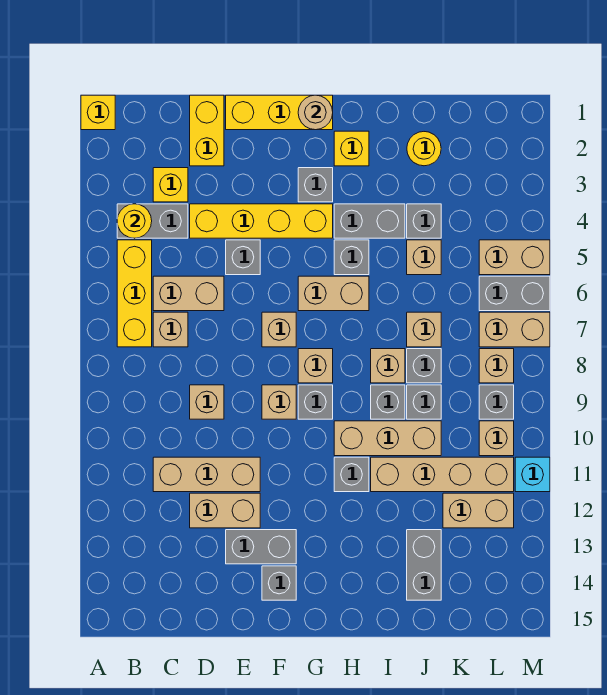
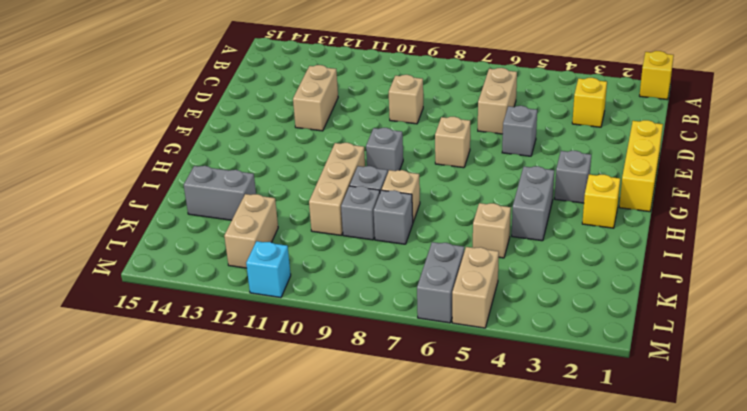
none -> grey brick B4:C4 level 1
none -> yellow brick B5:B7 level 1
none -> tan brick C7 level 1
none -> tan brick C11:E11 level 1

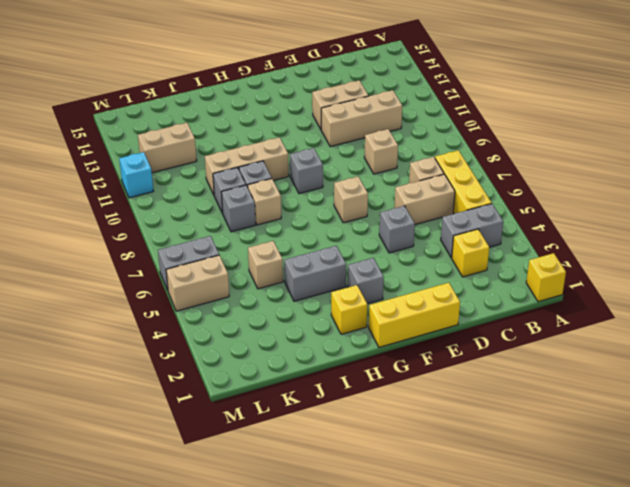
none -> yellow brick D1:D2 level 1
none -> yellow brick D4:G4 level 1
none -> grey brick E13:F13 level 1
none -> tan brick F9 level 1

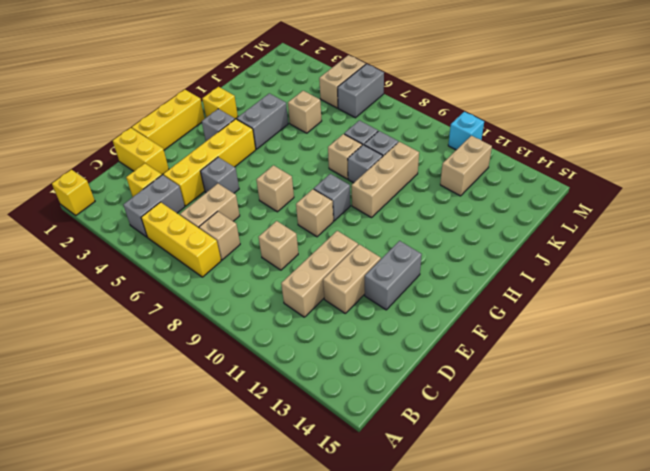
none -> grey brick F14 level 1
none -> tan brick G6:H6 level 1
none -> tan brick G8 level 1
none -> grey brick H5 level 1

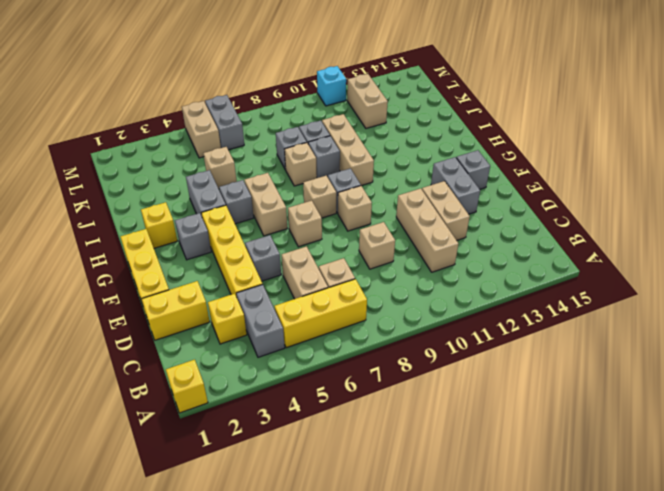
none -> grey brick H11 level 1
none -> tan brick I11:L11 level 1
none -> yellow round brick J2 level 1
none -> grey brick J4 level 1

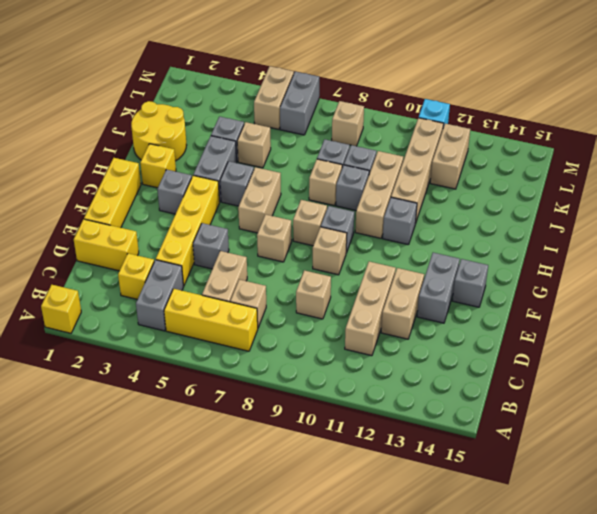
yellow round brick I1:J2 level 1 -> yellow round brick J2 level 1
none -> tan brick J7 level 1
none -> grey brick J13:J14 level 1
none -> tan brick L7:M7 level 1
none -> grey brick L9 level 1

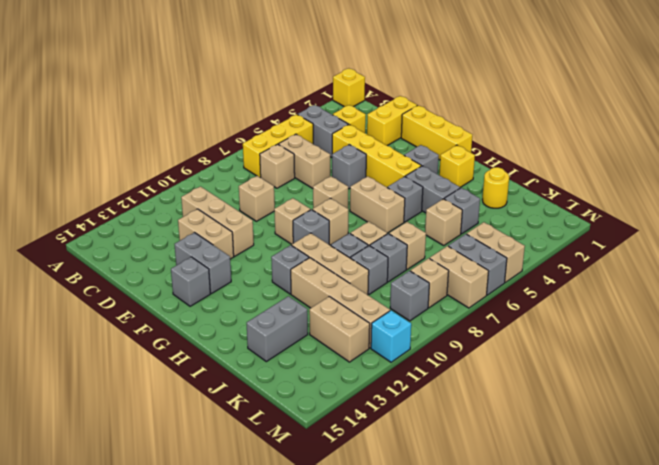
none -> tan brick L10 level 1
none -> yellow round brick B4 level 2
none -> tan round brick G1 level 2

